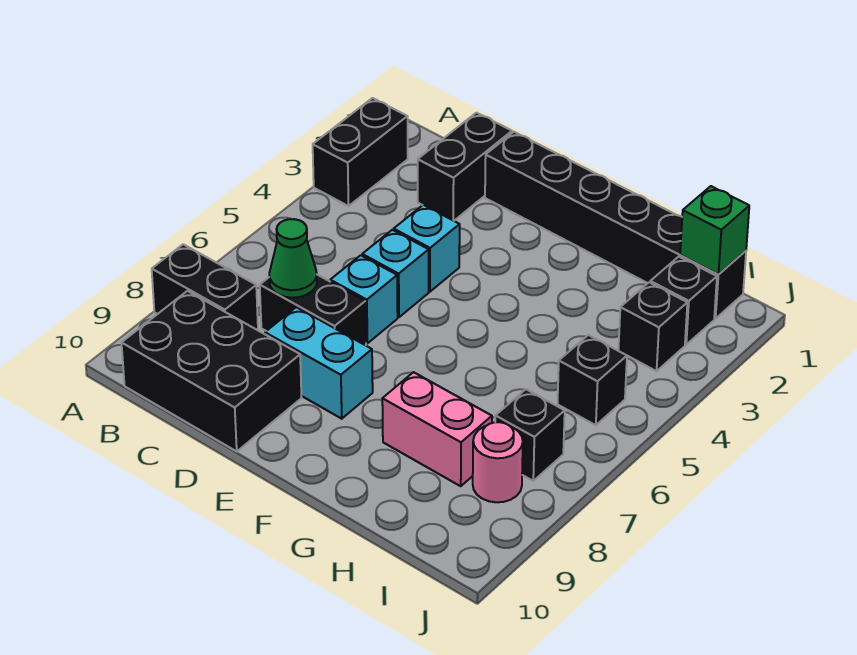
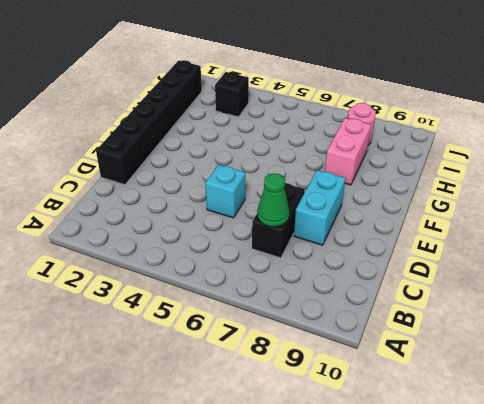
none -> black brick A2:A3 level 1
none -> black brick A8:B8 level 1
none -> black brick B9:D10 level 1

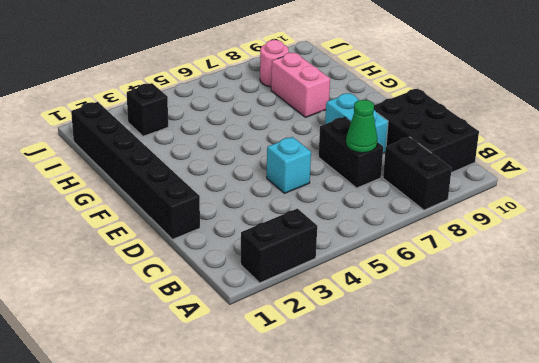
none -> black brick C1:C2 level 1
none -> cyan brick D4 level 1
none -> cyan brick D6 level 1

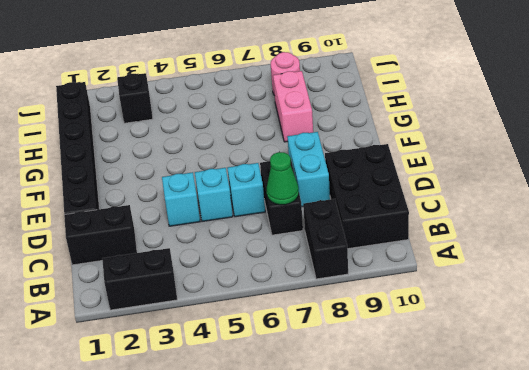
none -> black brick I2 level 1
none -> black brick I5 level 1
none -> black brick I7 level 1

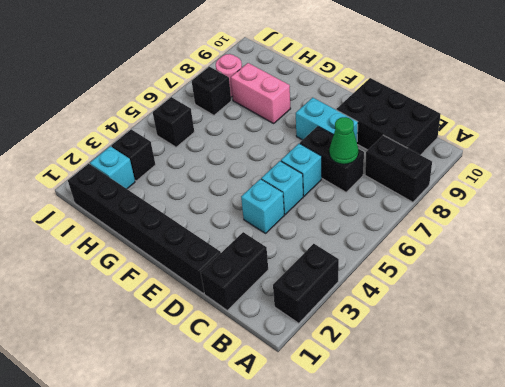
cyan brick I2 level 1 -> black brick I2 level 1
none -> green brick I1 level 2

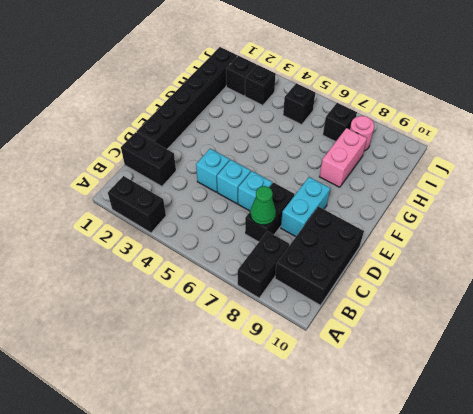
none -> green brick I1 level 2

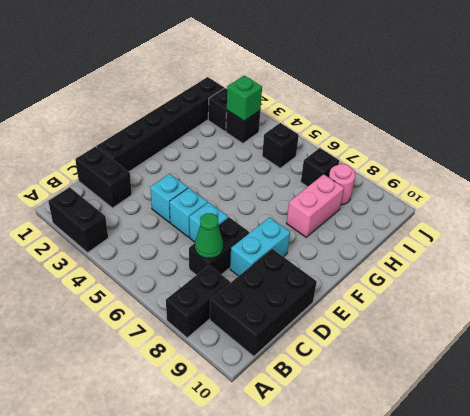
green brick I3 level 2 -> green brick I1 level 2

